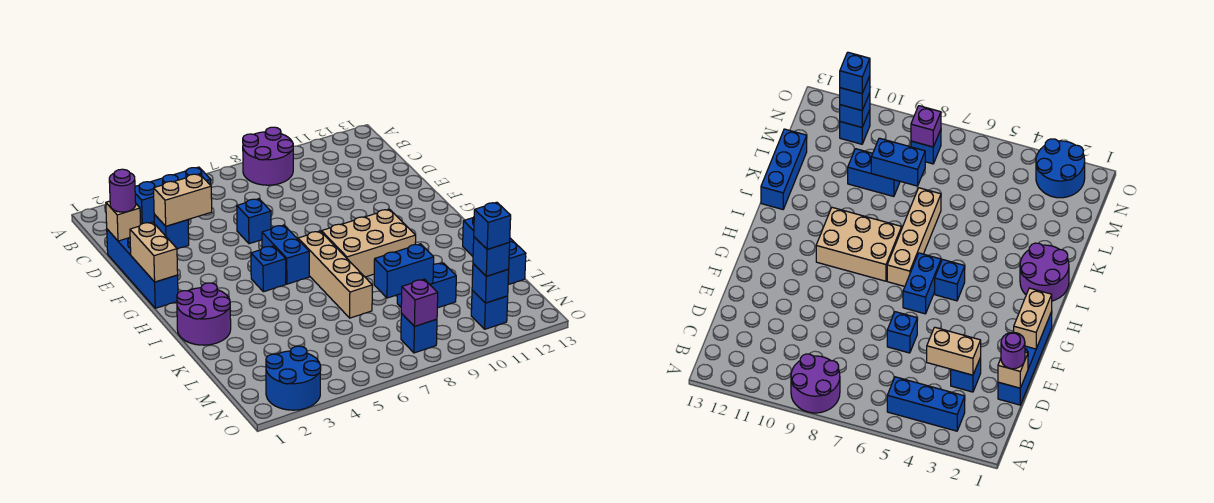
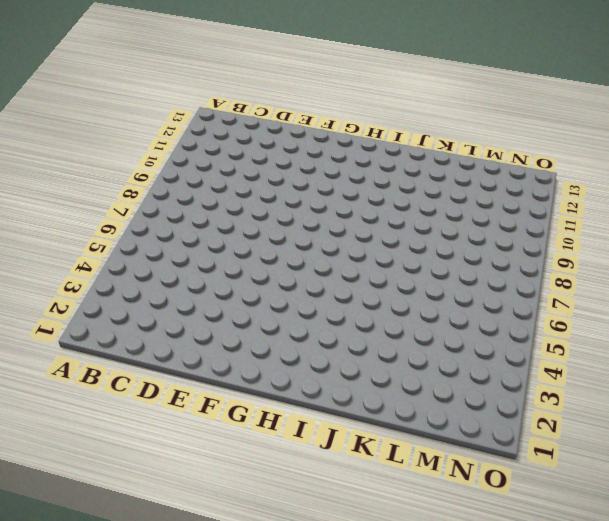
none -> purple round brick A8:B9 level 1
none -> blue brick B3:B5 level 1
none -> blue brick D1:G1 level 1

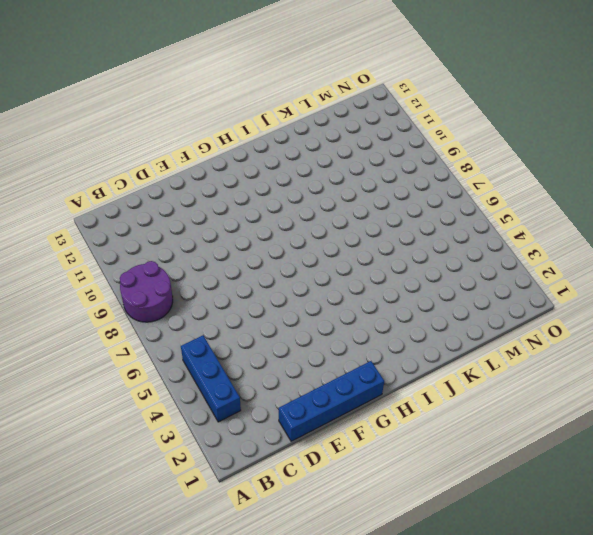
none -> blue brick D3 level 1
none -> blue brick E6 level 1
none -> blue brick G6:H6 level 1

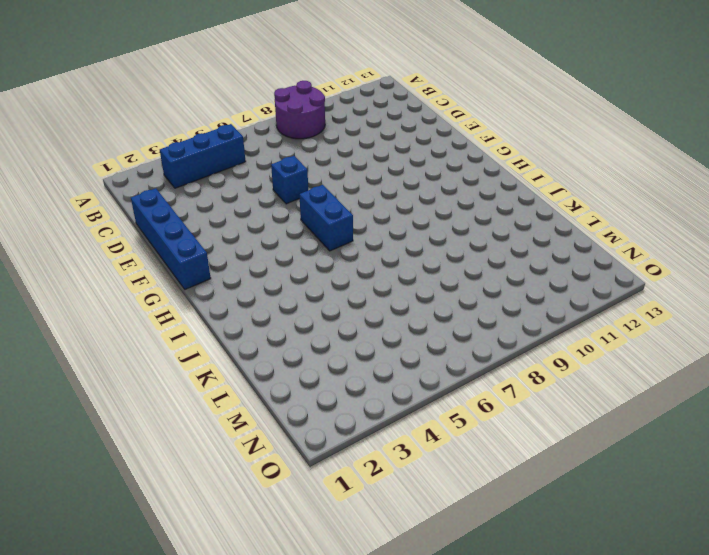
none -> blue brick D3 level 1
none -> blue brick H5 level 1
none -> tan brick H7:K7 level 1

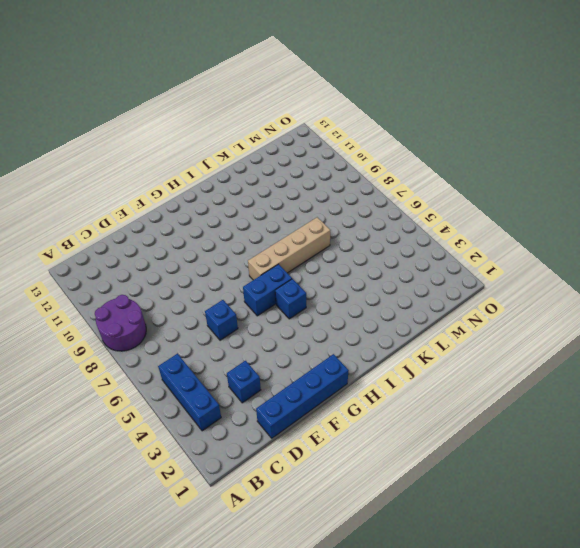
none -> tan brick H8:I10 level 1
none -> purple round brick I1:J2 level 1
none -> blue brick J13:L13 level 1

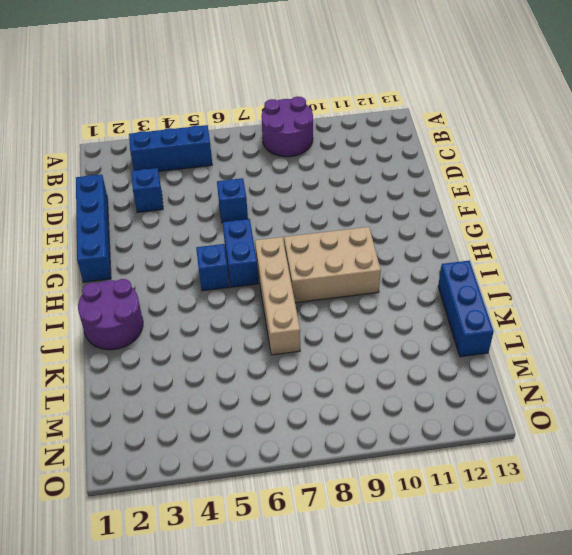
none -> blue brick L9:L10 level 1
none -> blue round brick N2:O3 level 1
none -> blue brick N8 level 1

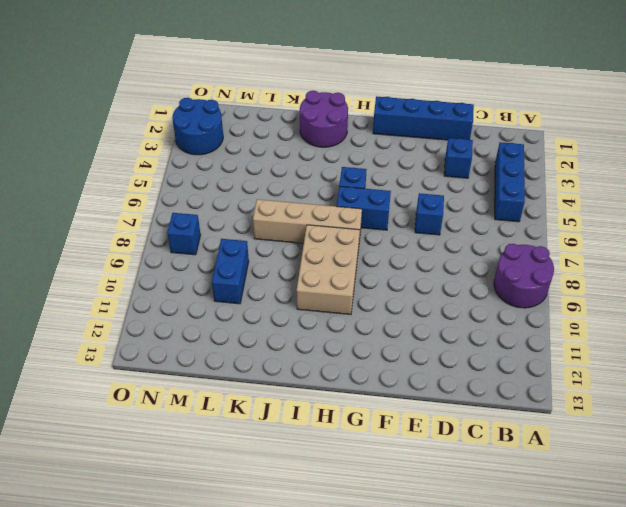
none -> blue brick J13:L13 level 1
none -> blue brick N11 level 1
none -> tan brick D1 level 2

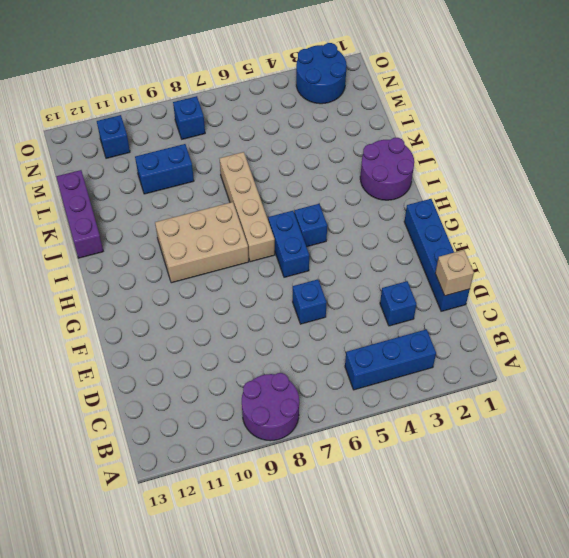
purple brick J13:L13 level 1 -> blue brick J13:L13 level 1
none -> tan brick D3:D4 level 2
none -> tan brick F1:G1 level 2
none -> blue brick L8:L9 level 2

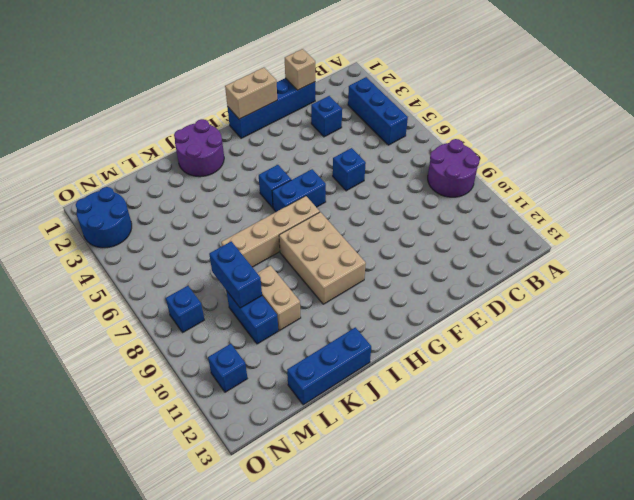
tan brick K9:K10 level 1 -> tan brick D3:D4 level 2
none -> purple brick N8 level 2
none -> blue brick N11 level 2
none -> purple round brick D1 level 3

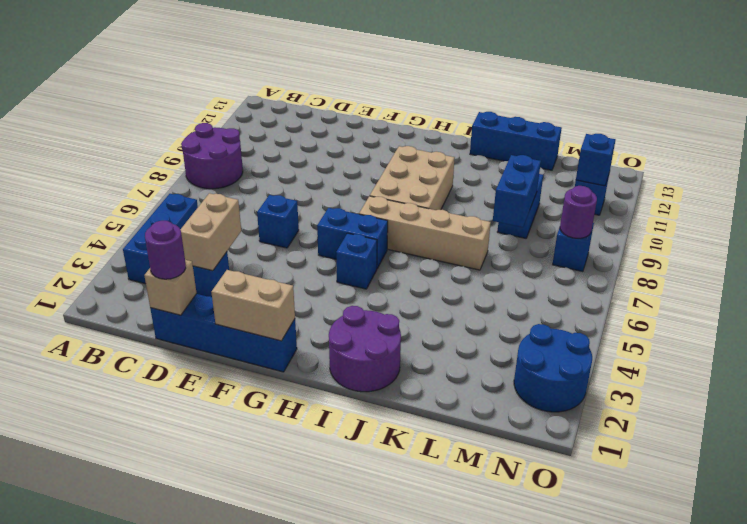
purple round brick N8 level 2 -> purple brick N8 level 2
none -> blue brick N11 level 3
none -> blue brick N11 level 4

